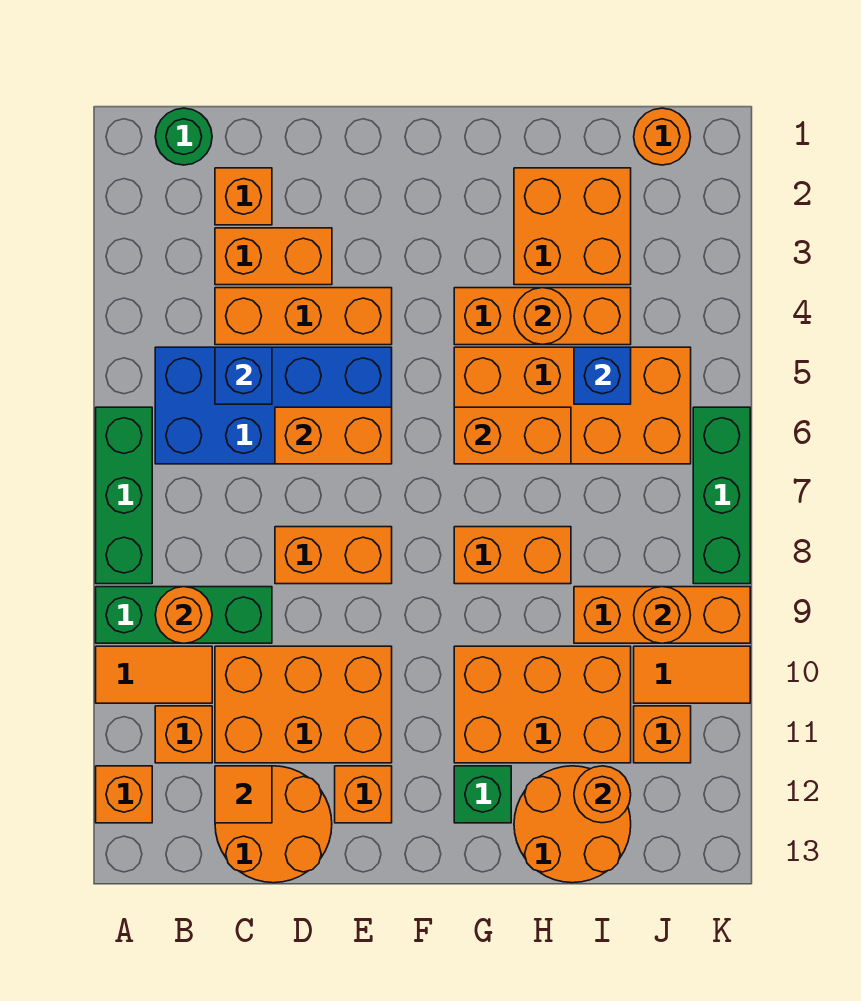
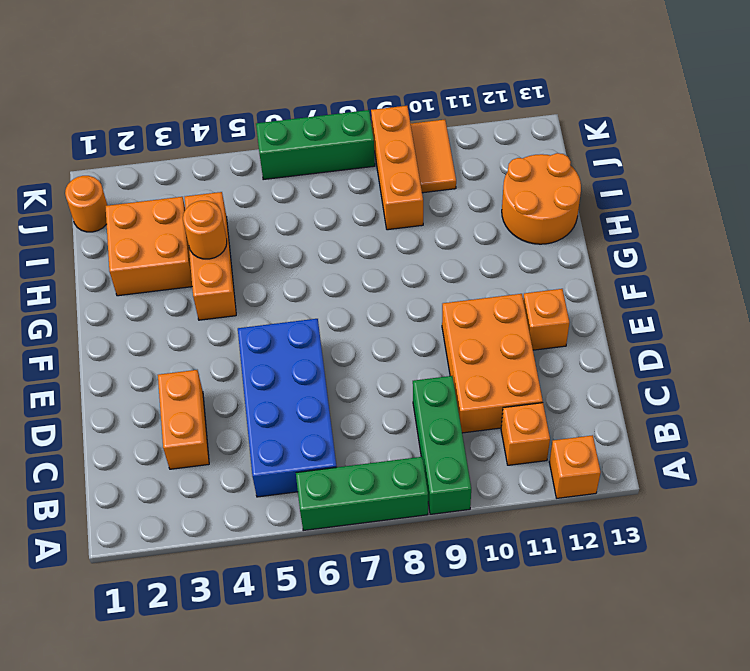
none -> orange tile A10:B10 level 1
none -> green round brick B1 level 1
none -> orange brick C2 level 1
none -> orange brick C4:E4 level 1

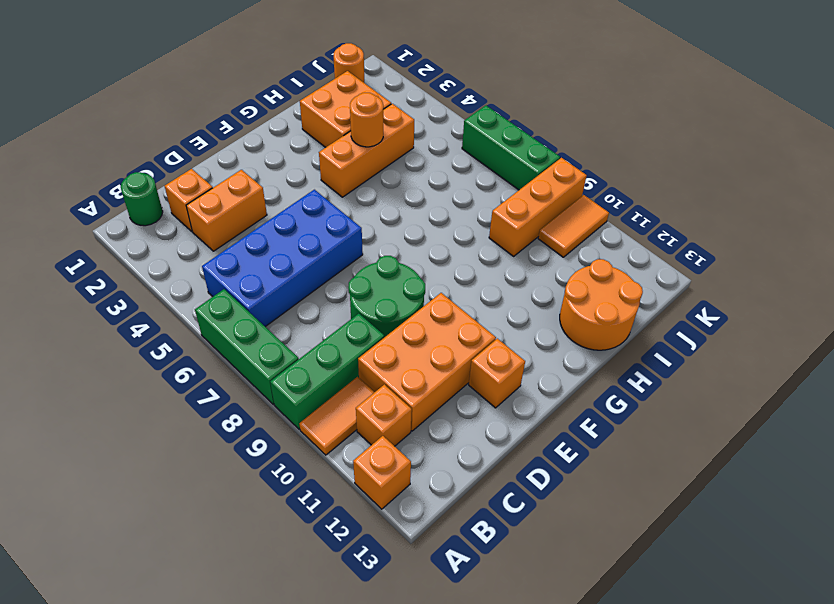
green round brick D8:E9 level 1 -> orange brick D8:E8 level 1
none -> orange brick C4:E4 level 1
none -> orange round brick C12:D13 level 1
none -> orange brick G5:J6 level 1
none -> orange brick G8:H8 level 1

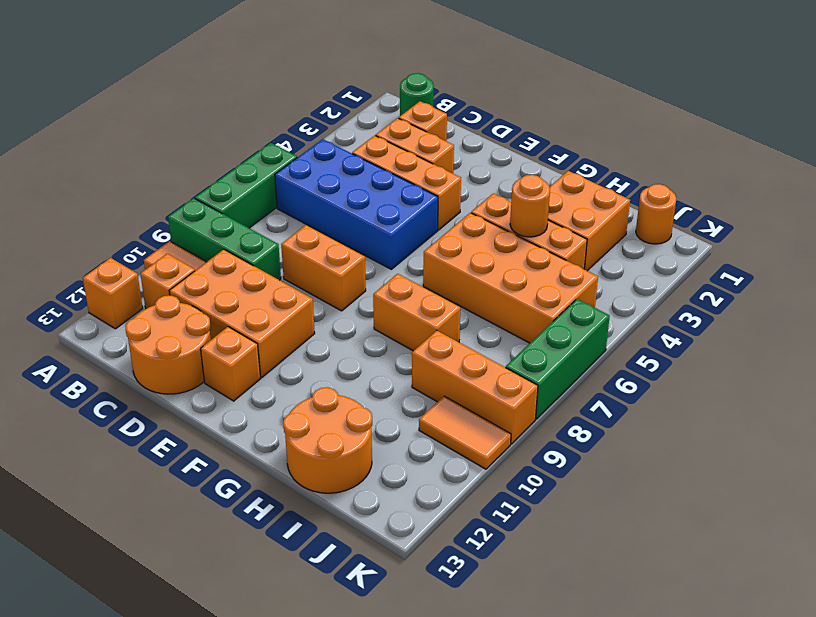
none -> orange brick G10:I11 level 1
none -> green brick G12 level 1
none -> orange brick J11 level 1
none -> orange round brick B9 level 2

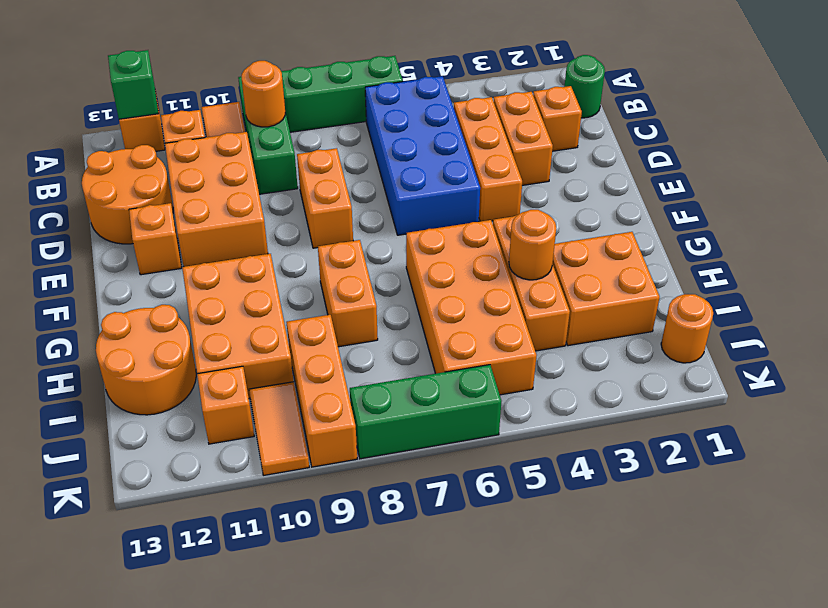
green brick A12 level 2 -> green brick G12 level 1
none -> blue brick C5 level 2
none -> orange tile C12 level 2
none -> orange brick D6:E6 level 2
none -> orange brick G6:H6 level 2

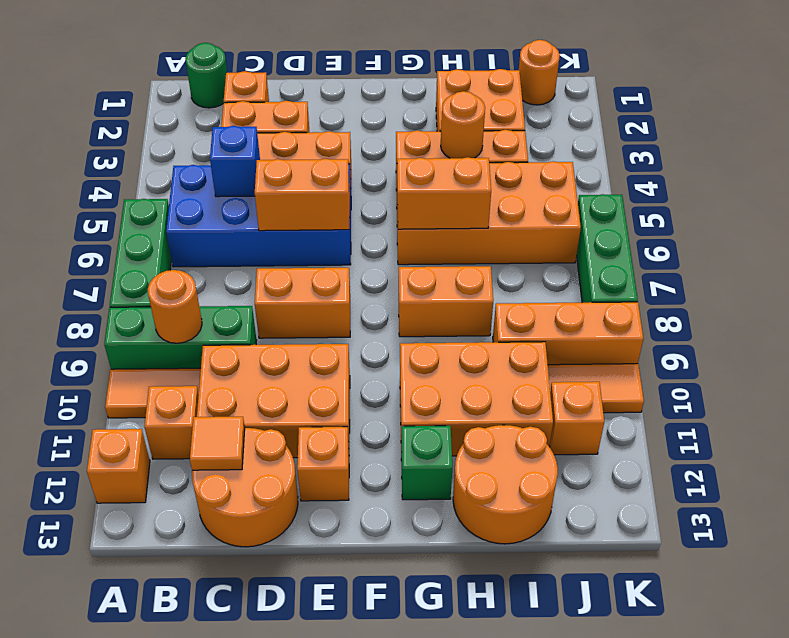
none -> blue brick I5 level 2
none -> orange round brick I12 level 2
none -> orange round brick J9 level 2

